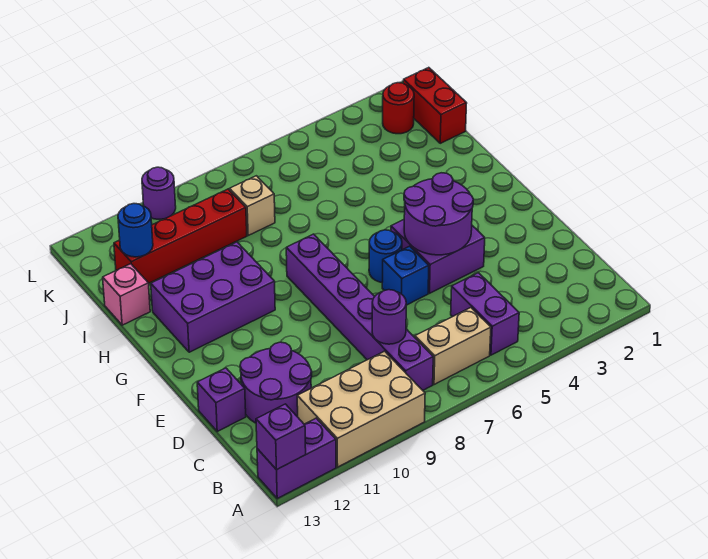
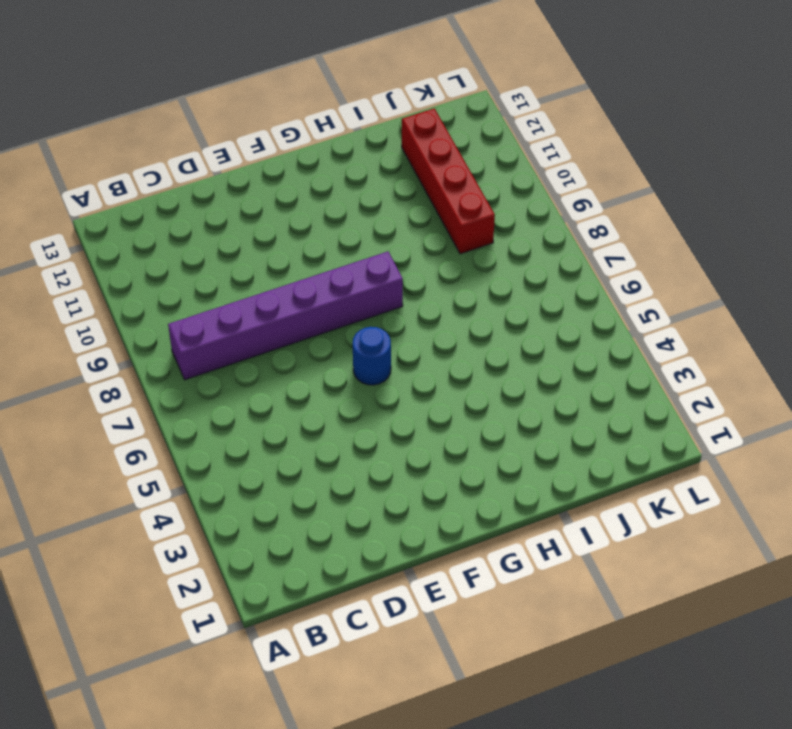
none -> tan brick A9:B11 level 1
none -> purple brick A12:A13 level 1
none -> purple brick B5:C5 level 1

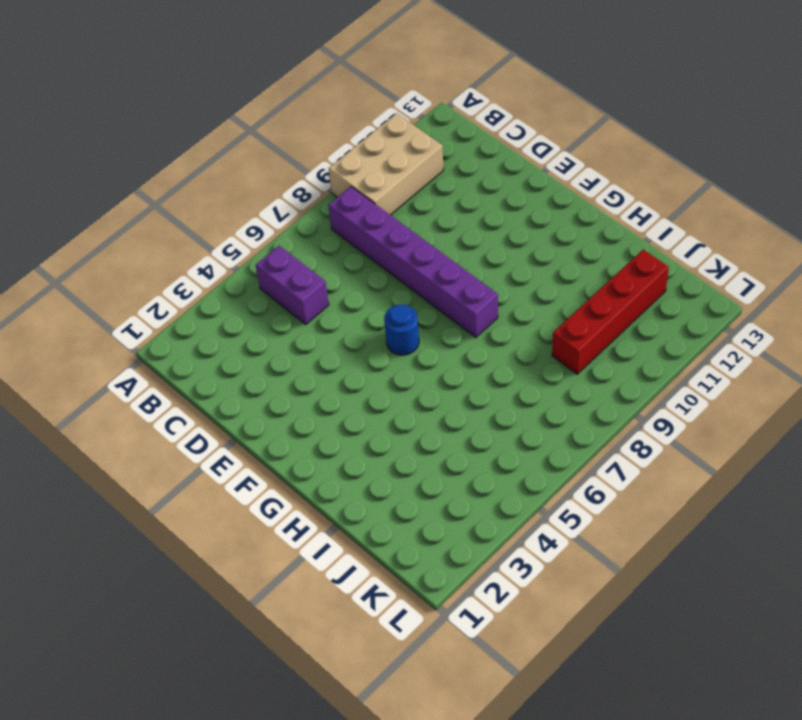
none -> purple brick A12:A13 level 1
none -> tan brick B6:B7 level 1
none -> purple round brick C11:D12 level 1

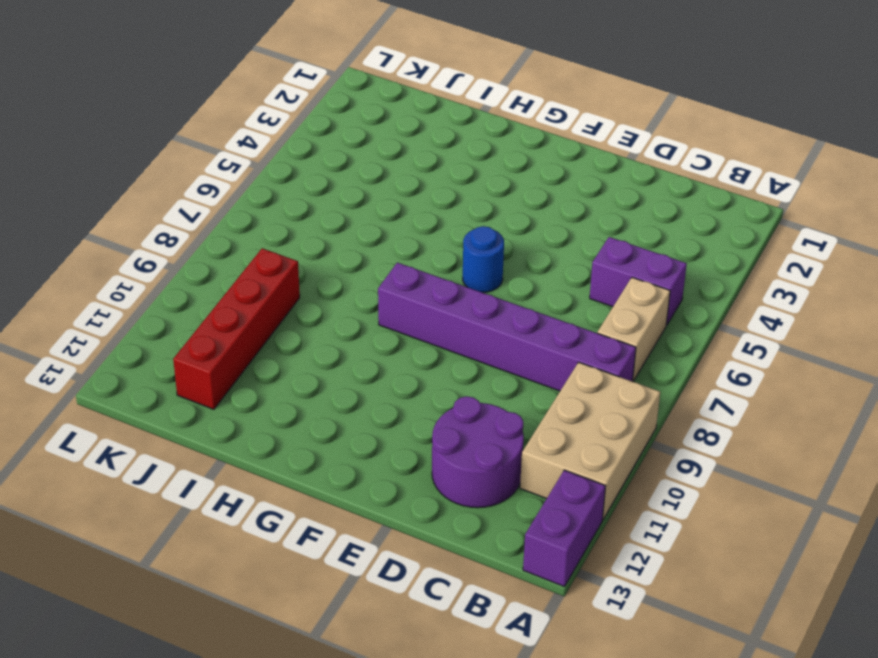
none -> purple brick D13 level 1
none -> purple brick E4:F5 level 1
none -> blue brick E6 level 1

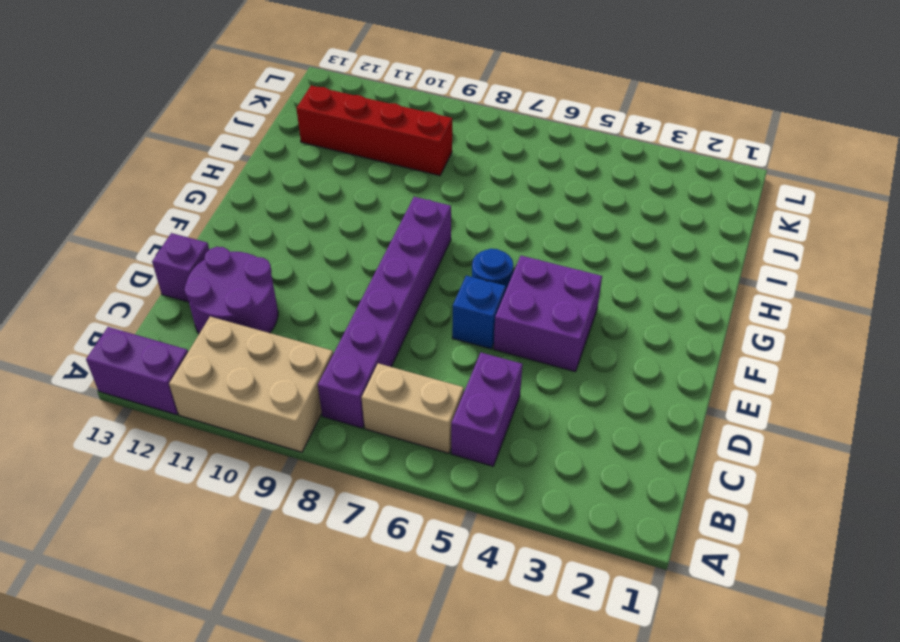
none -> purple brick G10:H12 level 1
none -> pink brick I13 level 1
none -> red brick J1:K1 level 1

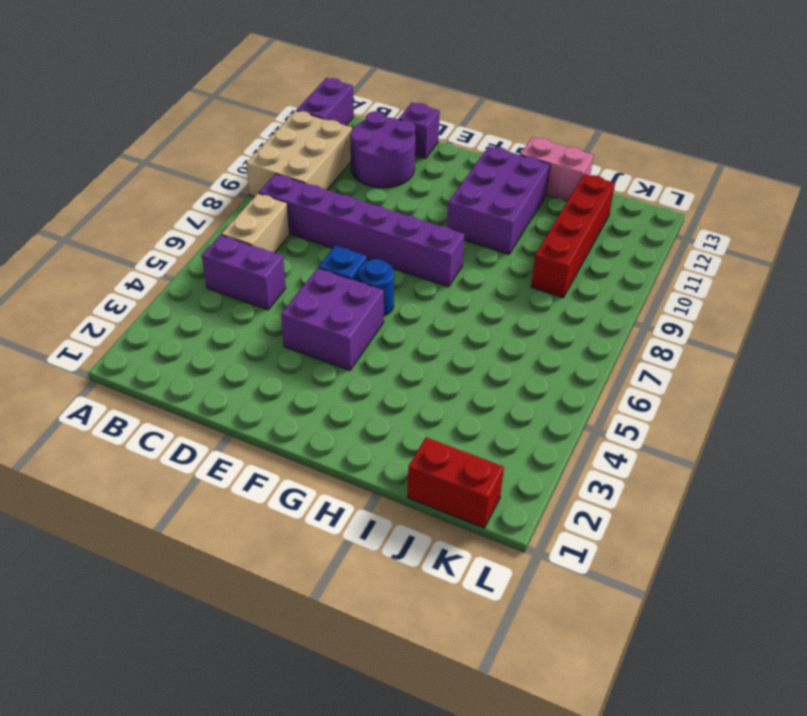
pink brick H13:I13 level 1 -> pink brick I13 level 1
none -> tan brick J8 level 1
none -> red round brick K2 level 1
none -> purple round brick L10 level 1

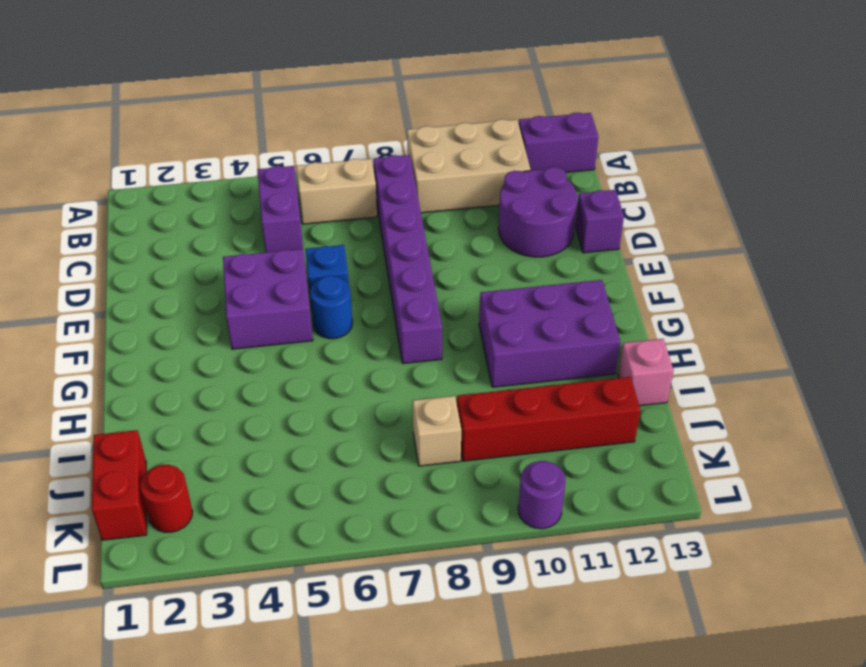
none -> purple brick A13 level 2
none -> purple round brick C8 level 2
none -> purple round brick E4:F5 level 2

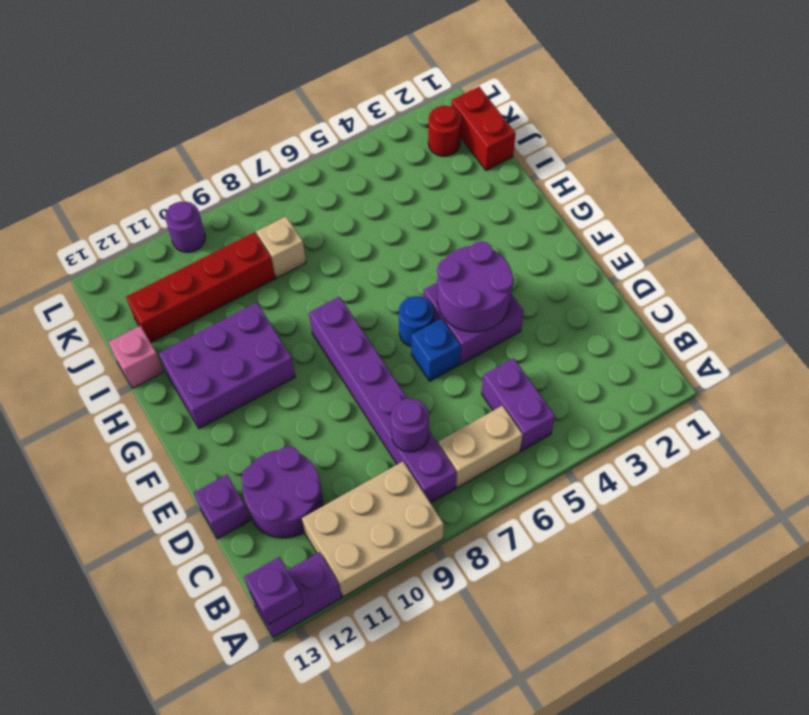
none -> blue round brick J12 level 2

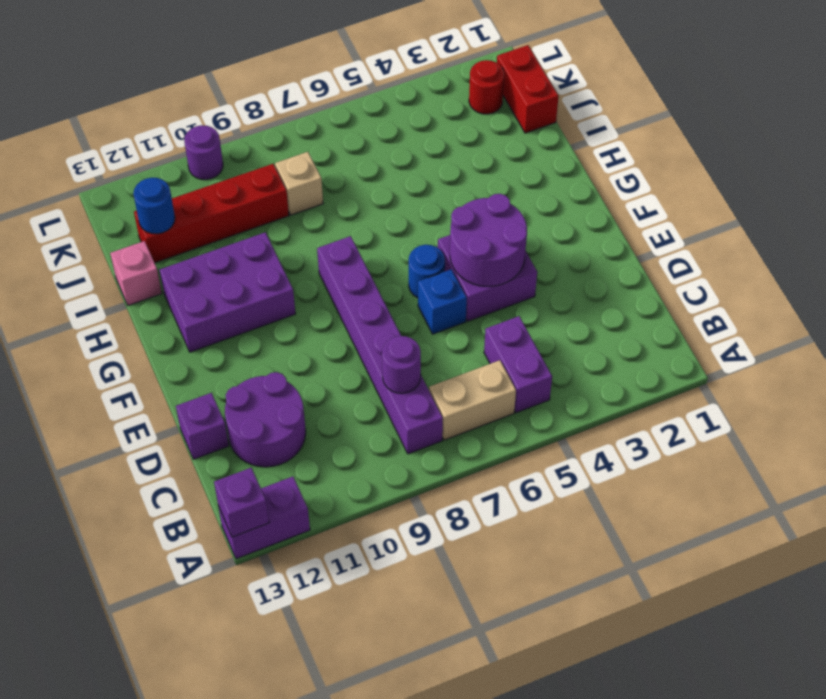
none -> tan brick A9:B11 level 1

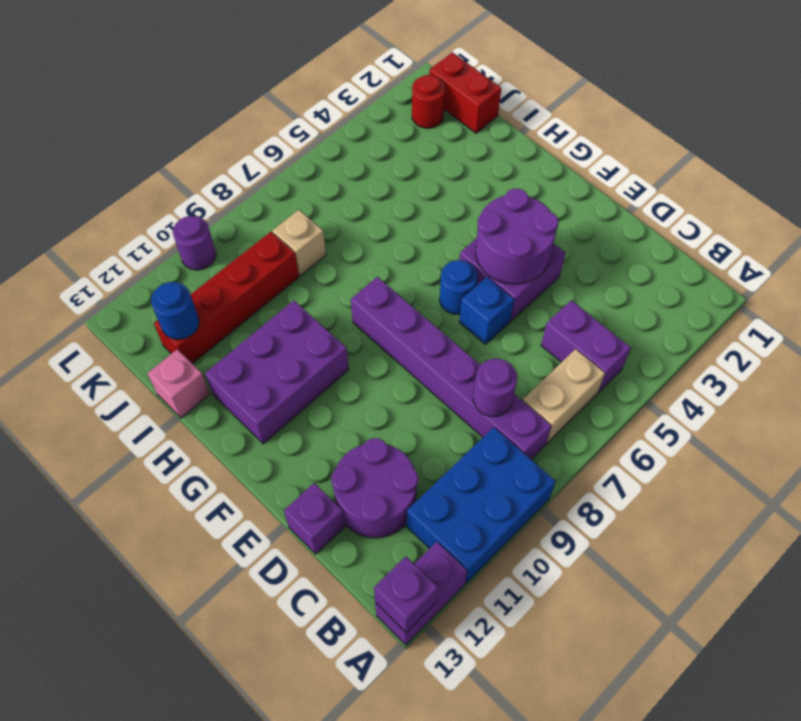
blue brick A9:B11 level 1 -> tan brick A9:B11 level 1

